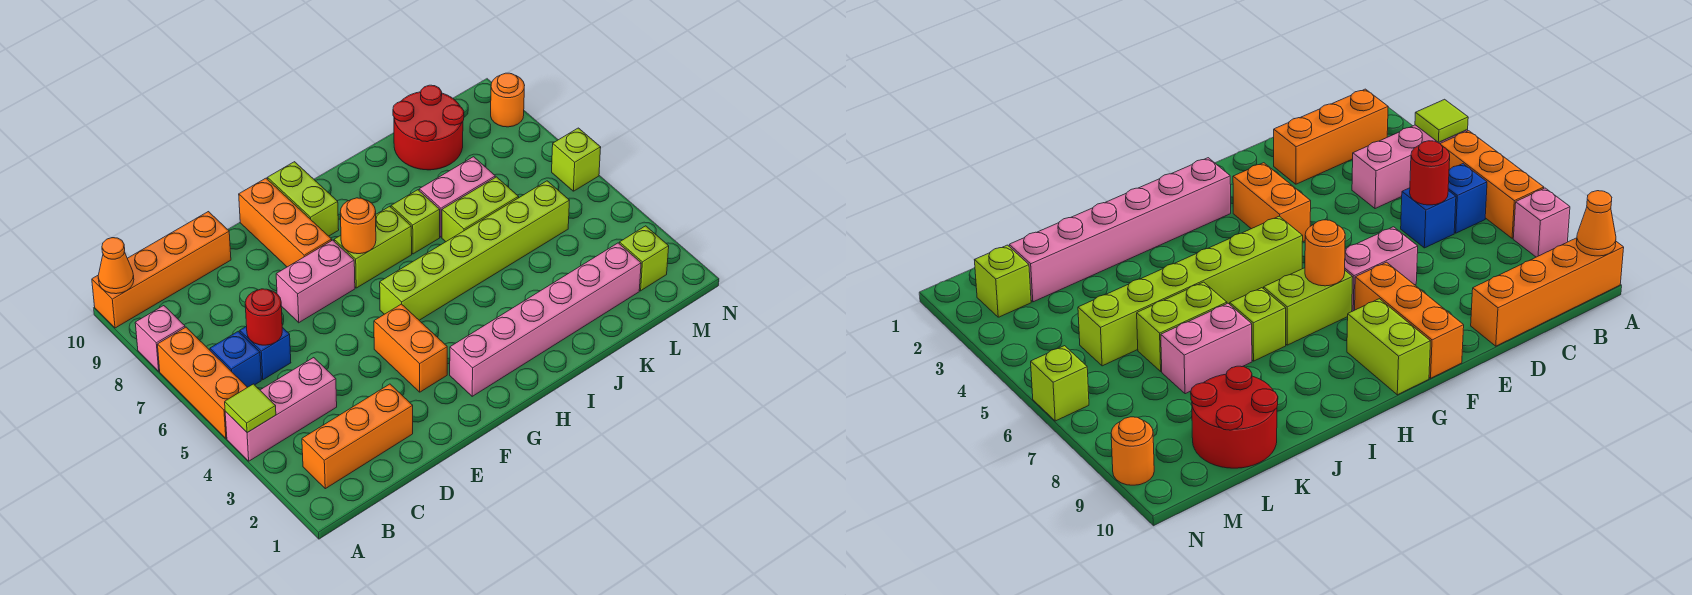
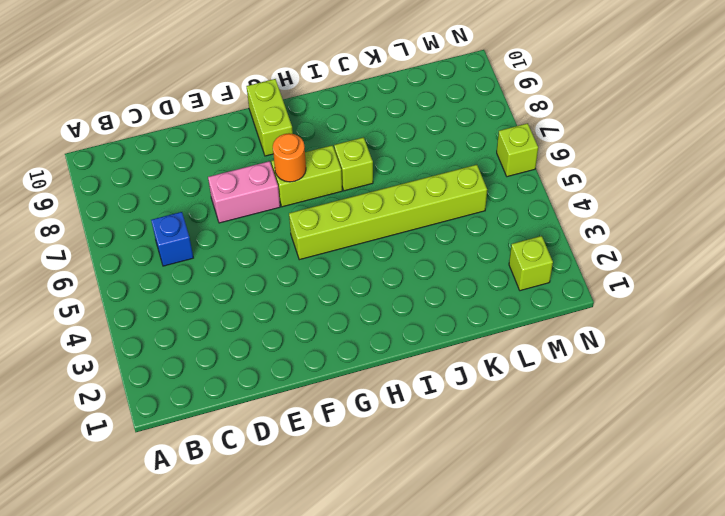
none -> pink brick A4:C4 level 1
none -> orange brick A5:A7 level 1
none -> pink brick A8 level 1

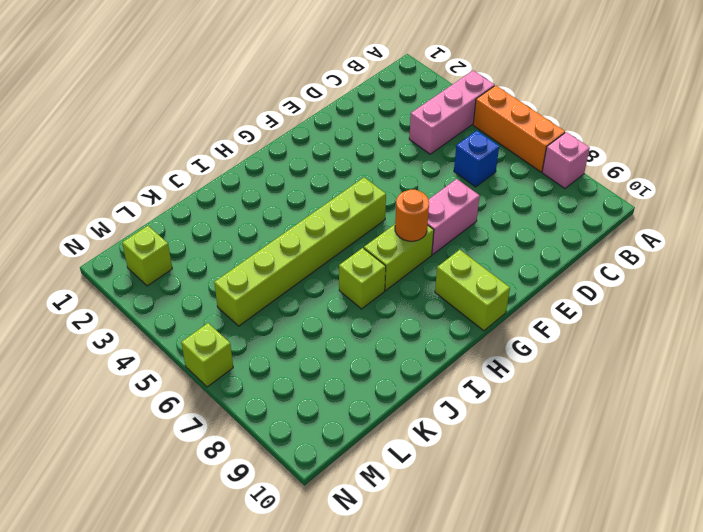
none -> orange brick A10:D10 level 1
none -> orange brick B2:D2 level 1
none -> blue brick B6 level 1

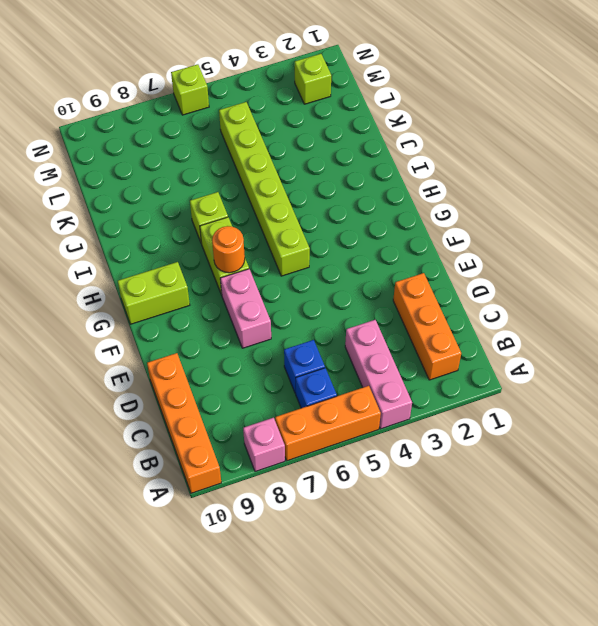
none -> orange brick F3:F4 level 1
none -> orange brick F8:F10 level 1
none -> pink brick G2:L2 level 1

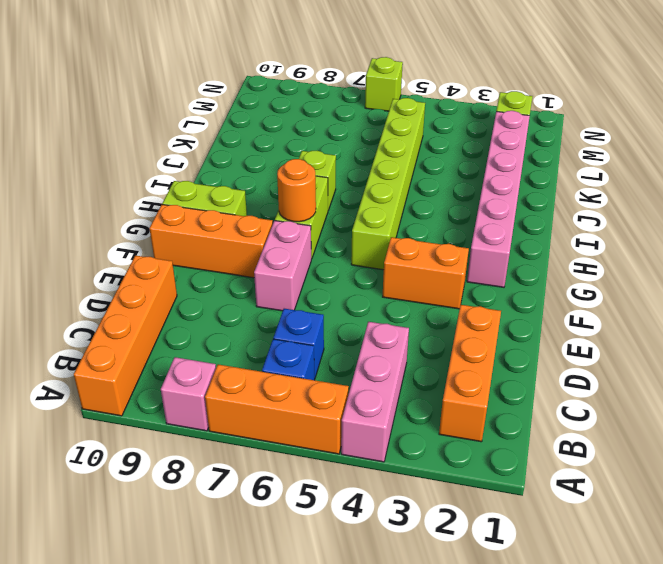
none -> lime brick J6:K6 level 1
none -> pink brick J7:K7 level 1
none -> red round brick K9:L10 level 1

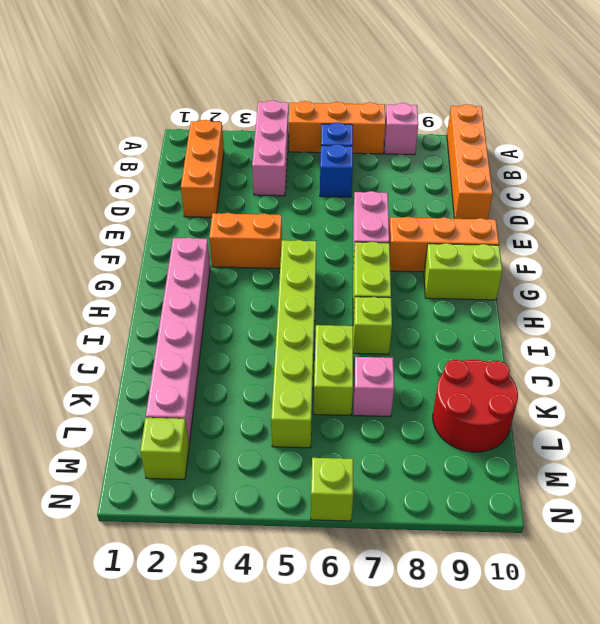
pink brick K7 level 1 -> pink brick J7:K7 level 1
none -> orange round brick N9 level 1
none -> lime tile A4 level 2
none -> orange cone A10 level 2

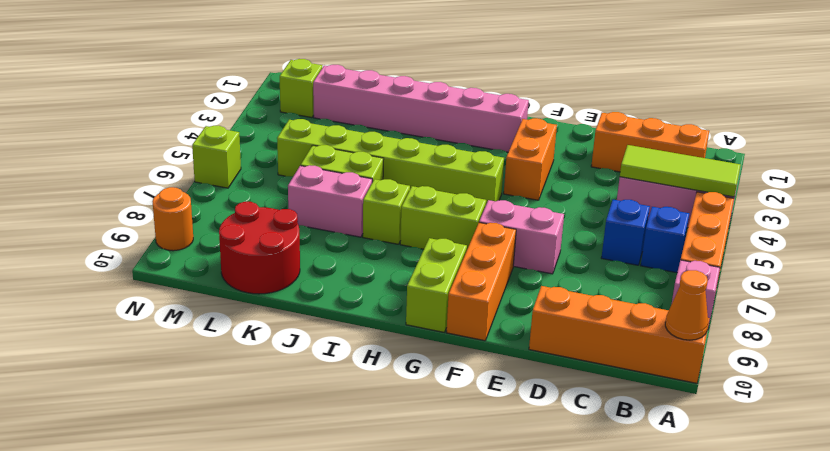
lime tile A4:C4 level 2 -> lime tile A4 level 2
none -> red round brick C6 level 2
none -> orange round brick G7 level 2

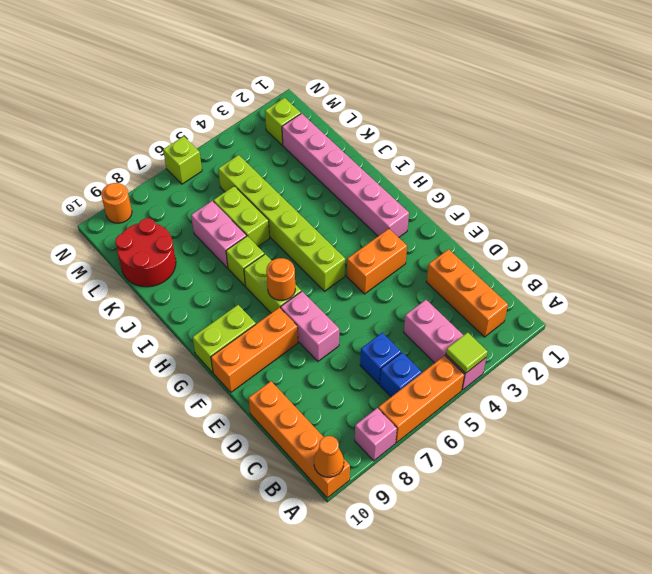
none -> red round brick C6 level 2

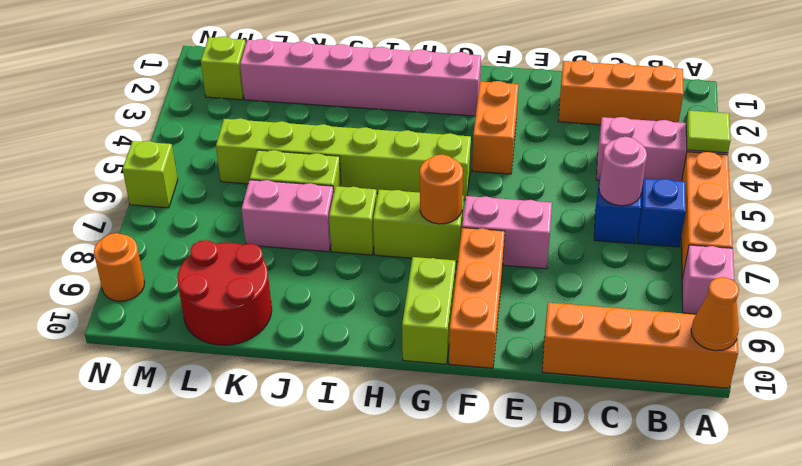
pink round brick C6 level 2 -> red round brick C6 level 2

